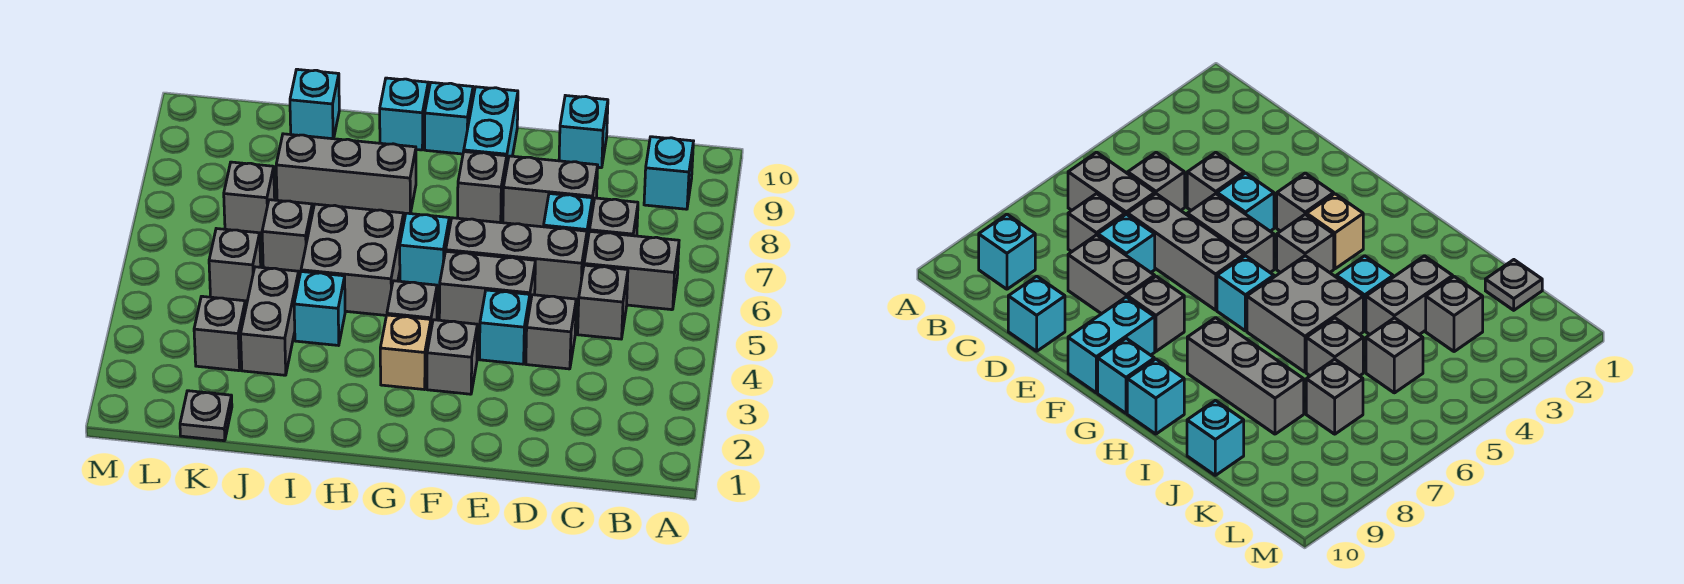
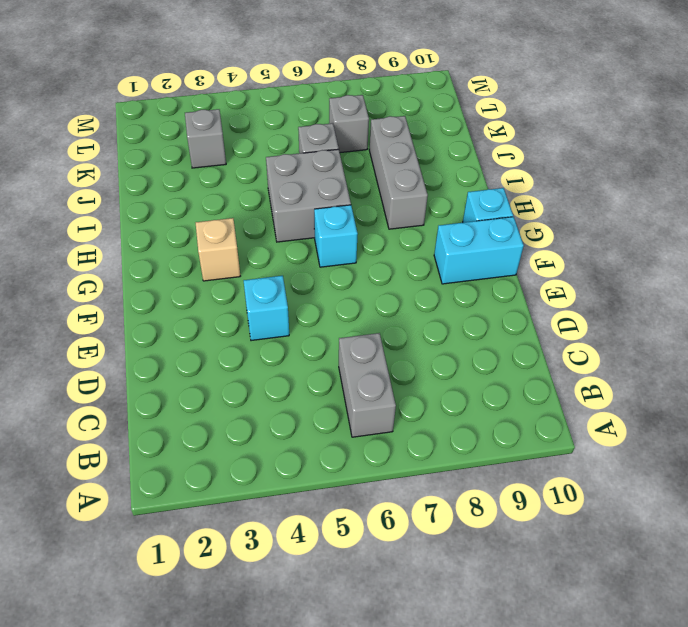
none -> cyan brick B9 level 1
none -> grey brick C5 level 1
none -> grey brick C7 level 1

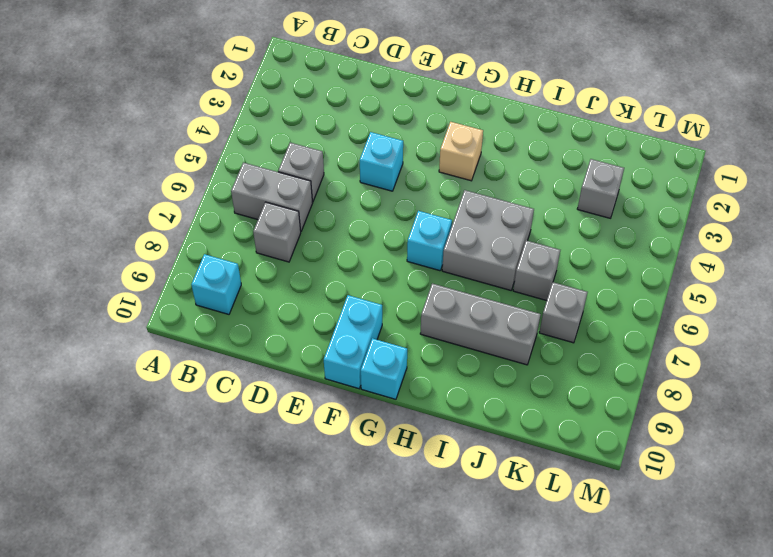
none -> grey brick D4 level 1
none -> grey brick D6:F6 level 1
none -> cyan brick D7 level 1

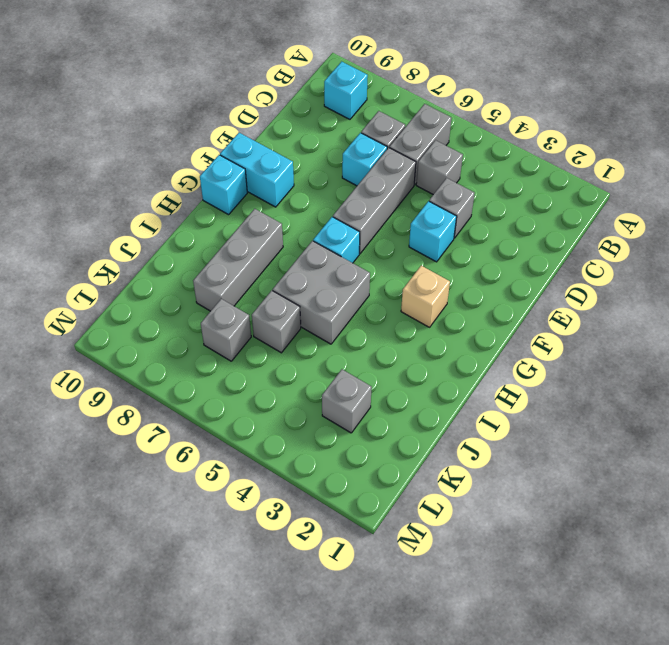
none -> grey brick D8:E8 level 1
none -> cyan brick D10 level 1
none -> grey brick E5:F5 level 1

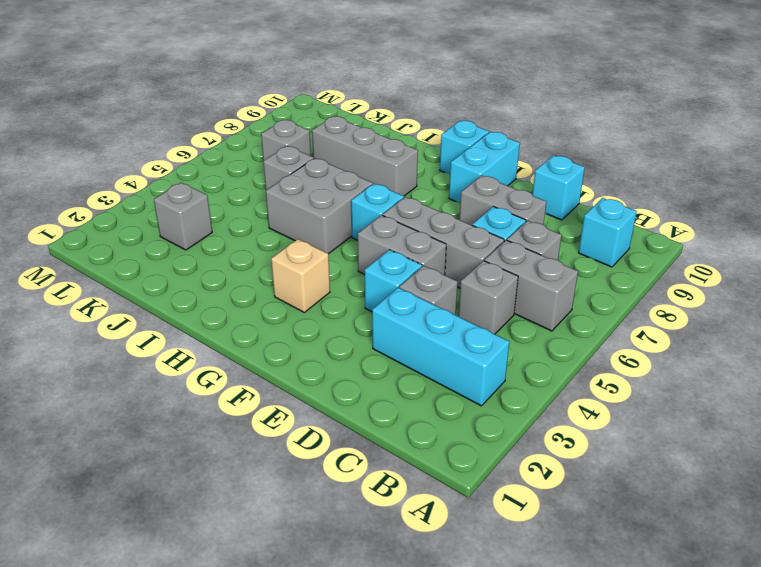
cyan brick B3:D3 level 1 -> none
none -> grey brick F3 level 1
none -> grey brick F8 level 1
none -> grey brick G4 level 1

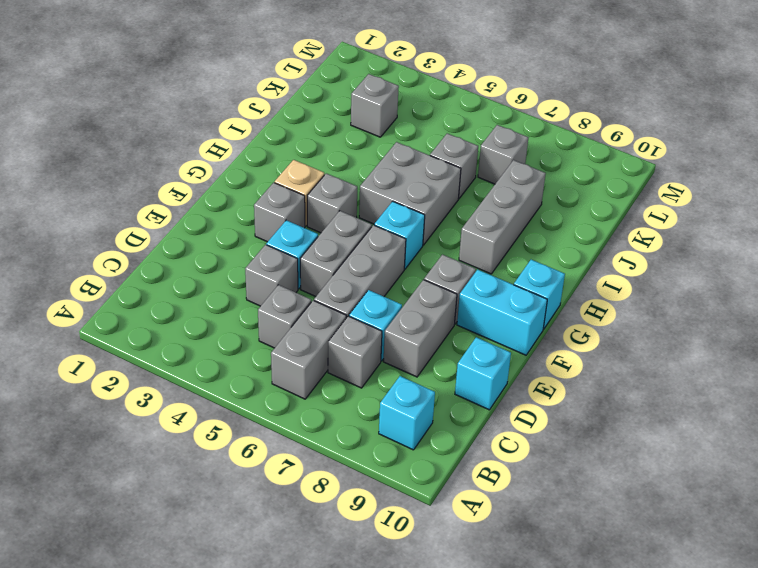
none -> cyan brick H10 level 1
none -> cyan brick I4 level 1
none -> grey brick J3:J4 level 1

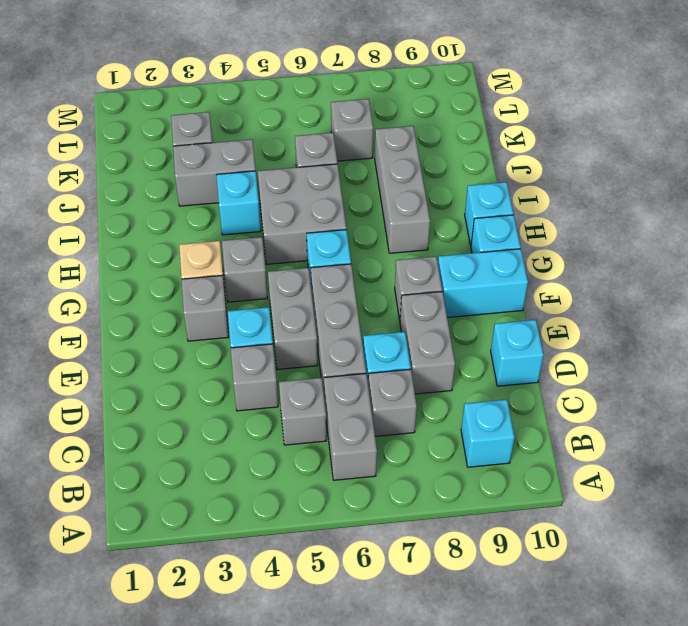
none -> cyan brick J10 level 1
none -> grey plate K1 level 1
none -> grey brick K5 level 1

